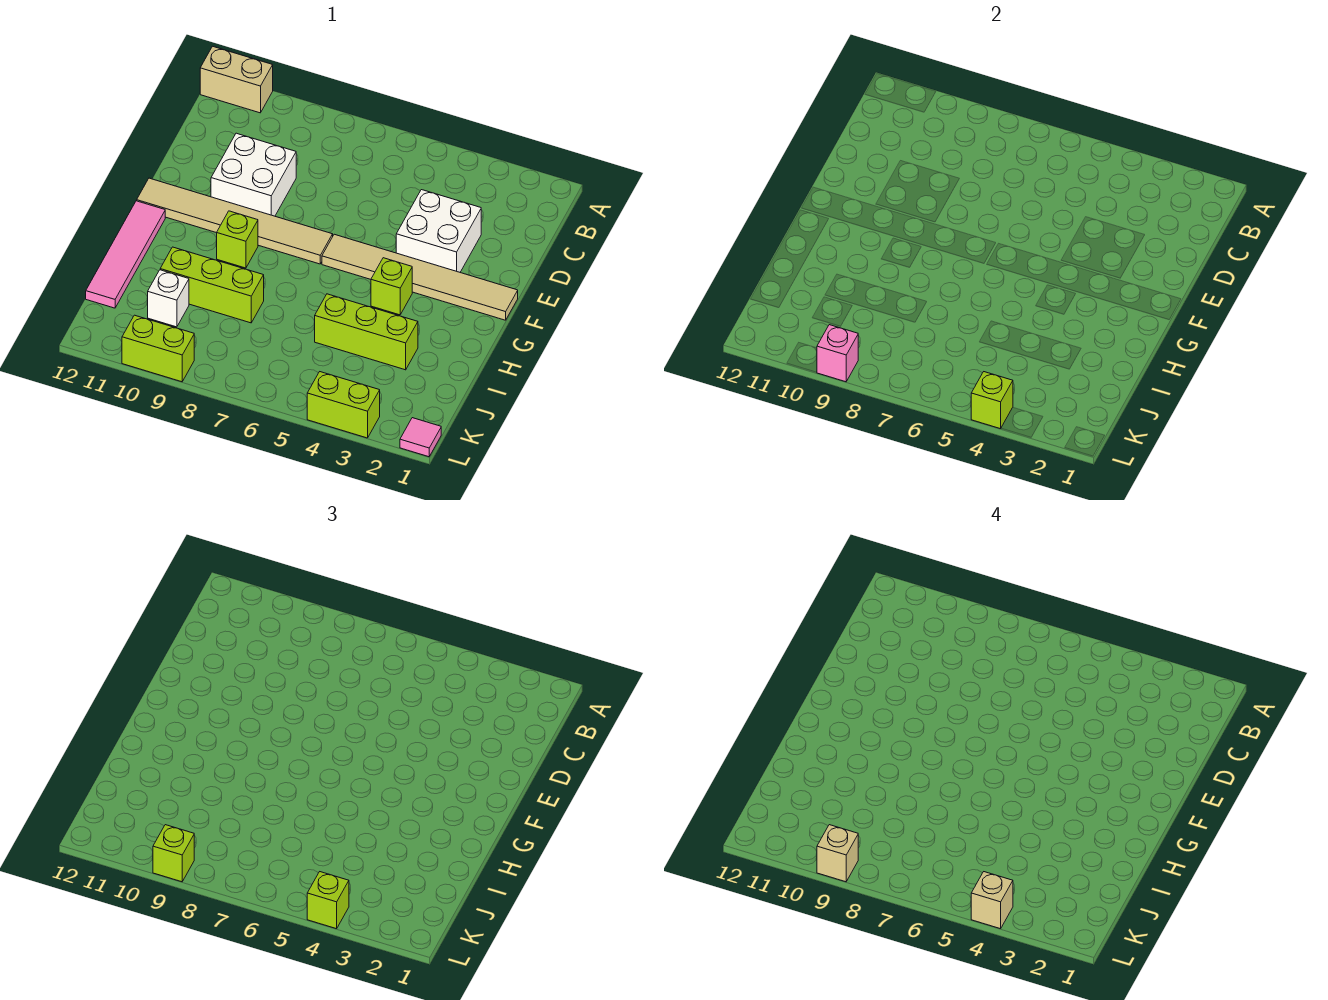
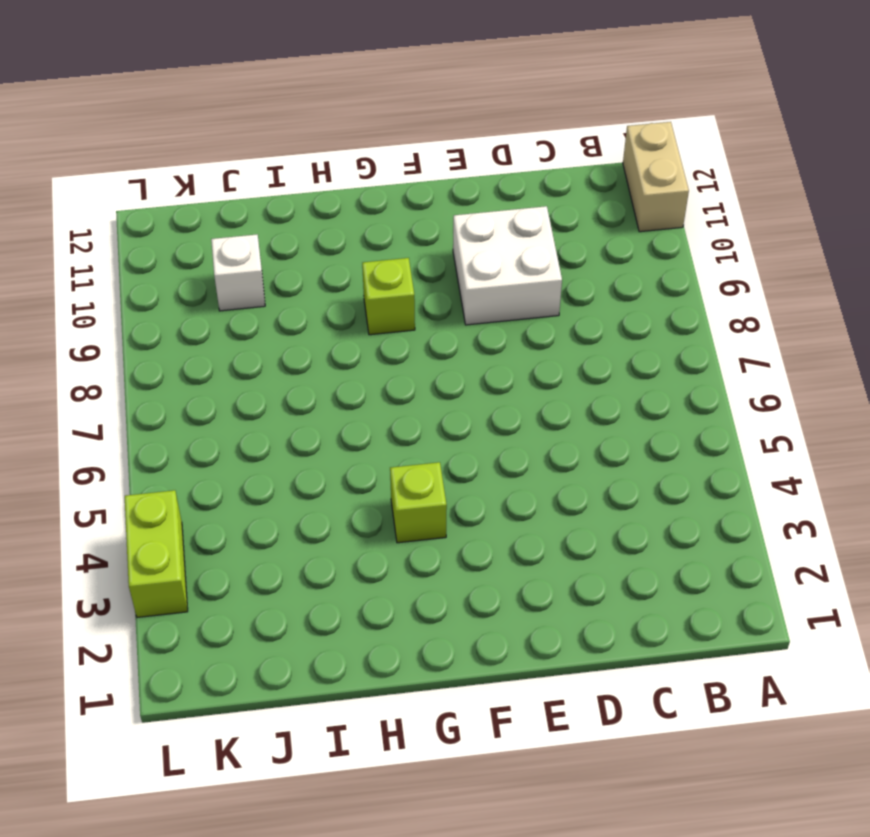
none -> white brick D3:E4 level 1
none -> tan tile F1:F6 level 1
none -> tan tile F7:F12 level 1

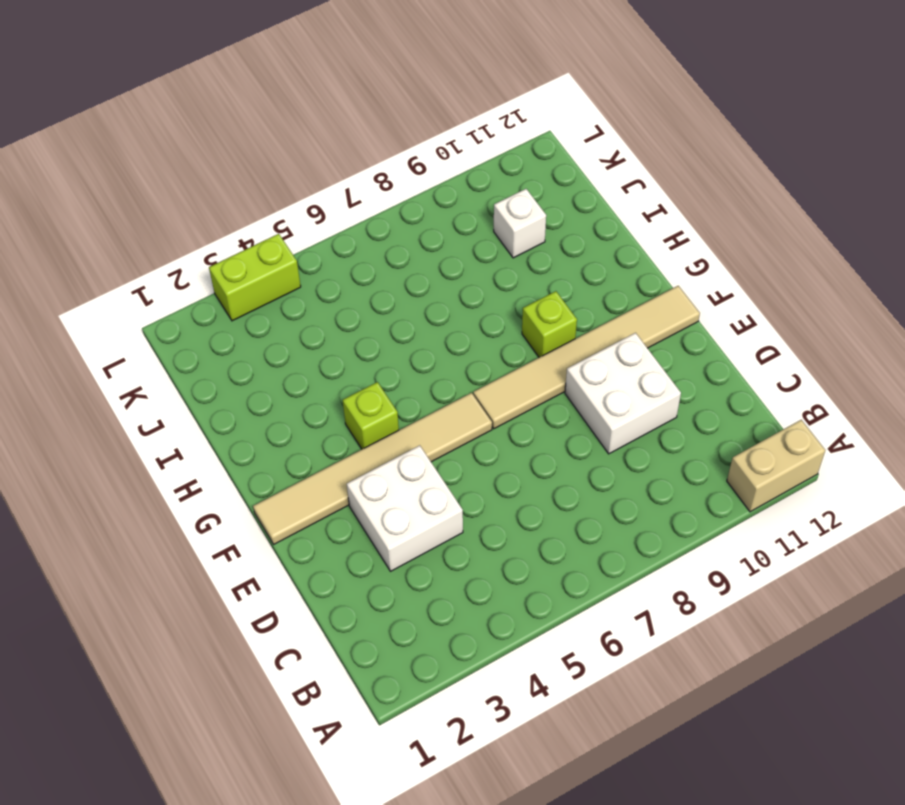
none -> pink tile G12:J12 level 1
none -> lime brick I3:I5 level 1
none -> lime brick I8:I10 level 1

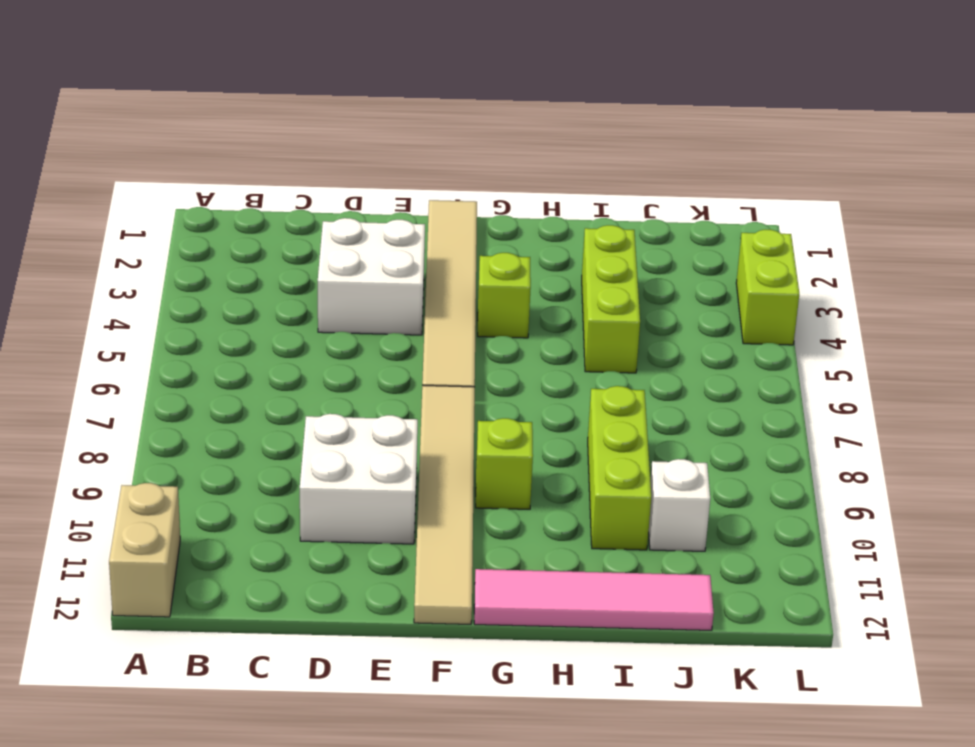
none -> pink tile L1 level 1
none -> lime brick L9:L10 level 1
none -> lime brick L4 level 2

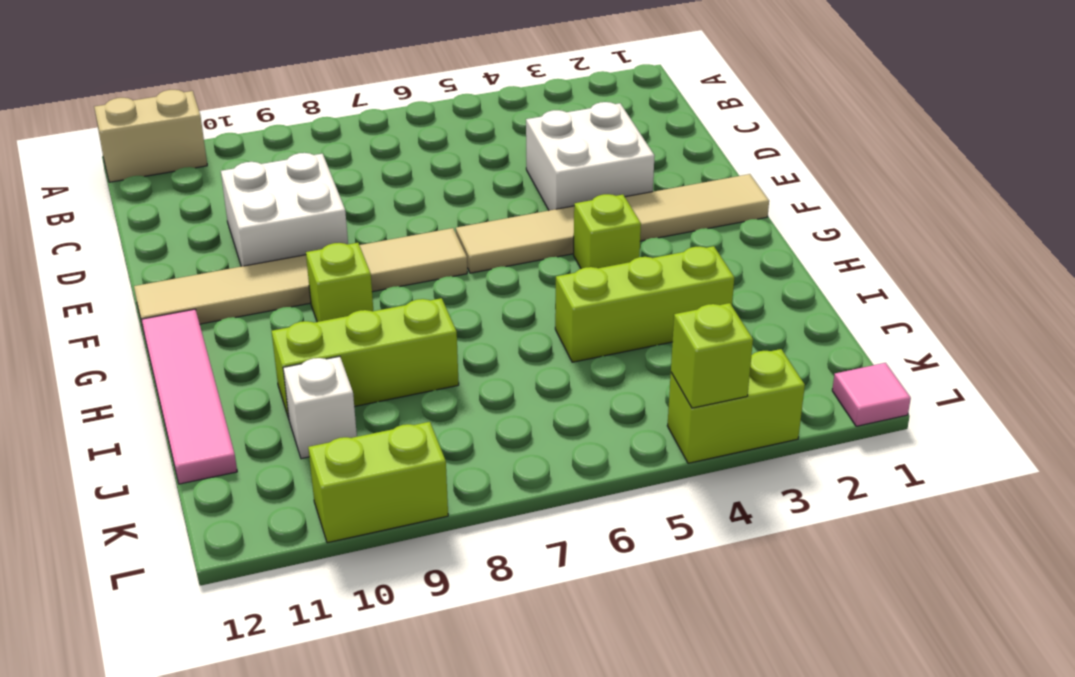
none -> pink brick L9 level 2
none -> lime brick L4 level 3
none -> lime brick L9 level 3

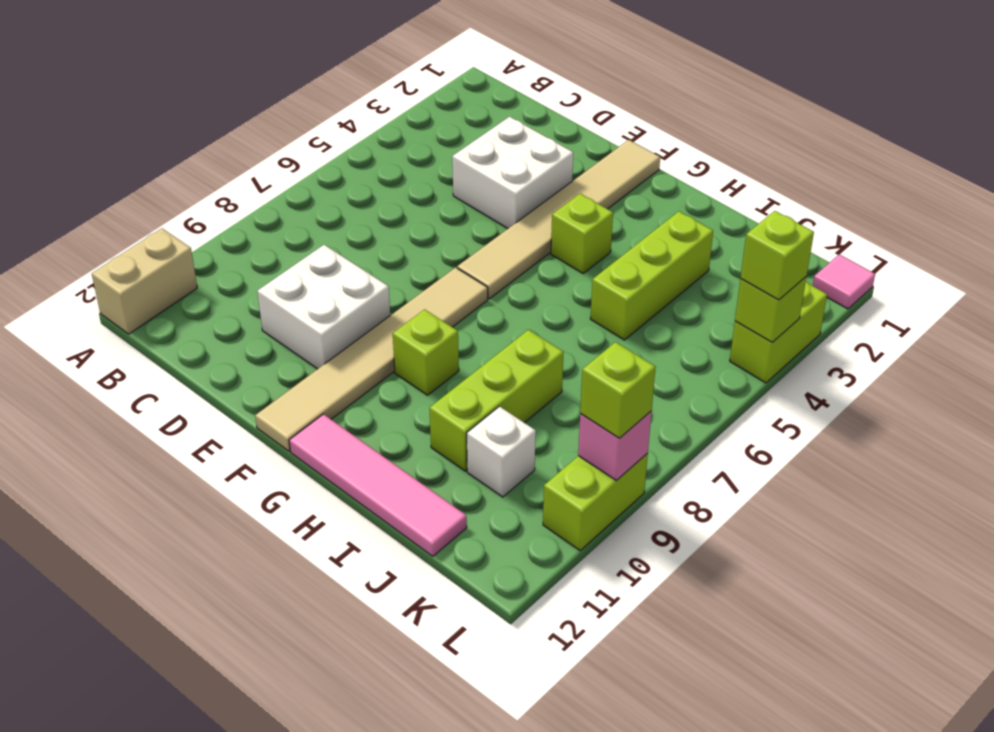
none -> tan brick L4 level 4
none -> tan brick L9 level 4

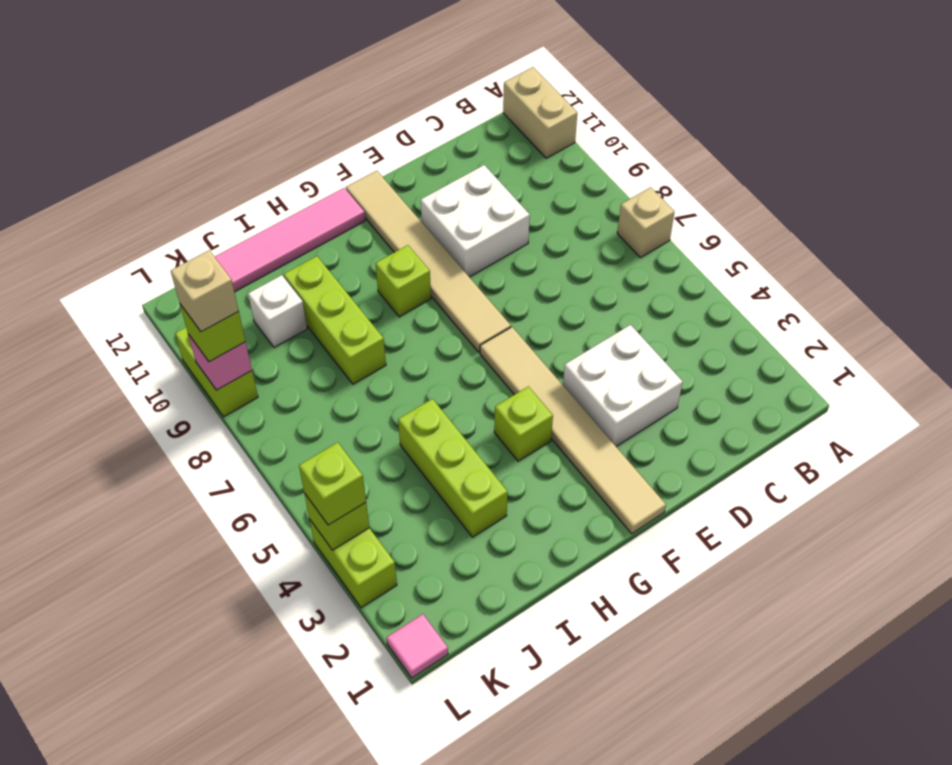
tan brick A7 level 1 -> tan brick L4 level 4

